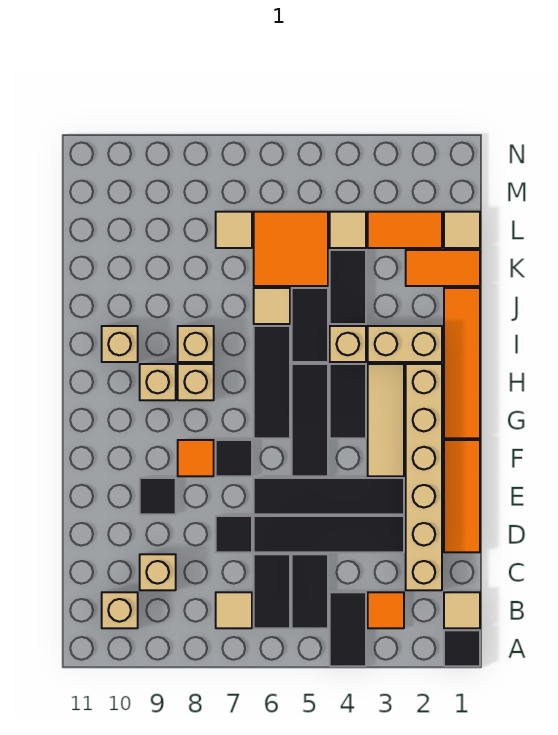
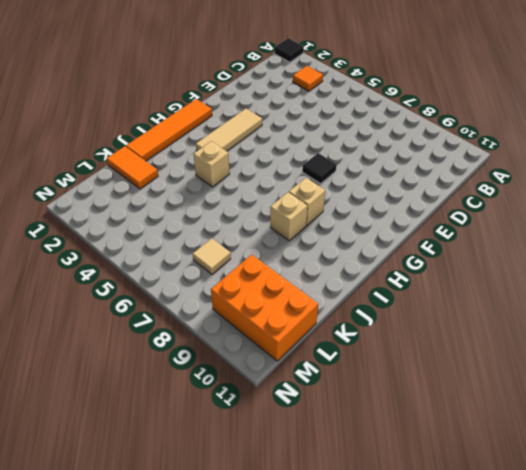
orange brick L9:M11 level 1 -> none
none -> black tile A4:B4 level 1
none -> tan tile B1 level 1
none -> black tile B5:C5 level 1
none -> black tile B6:C6 level 1

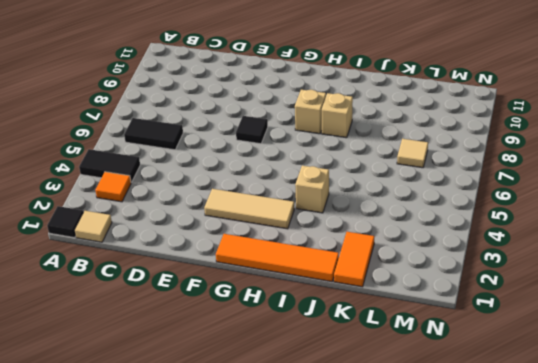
none -> black tile B5:C5 level 1
none -> tan tile B7 level 1
none -> tan brick B10 level 1
none -> tan brick C2:H2 level 1

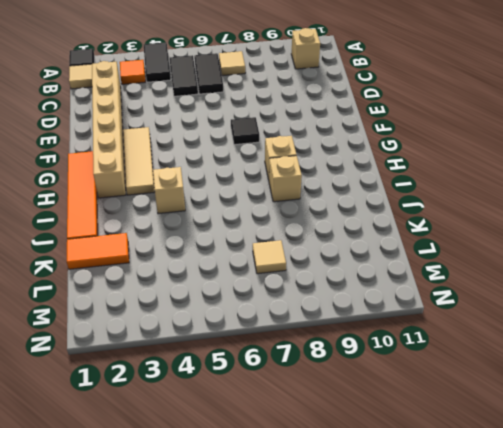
none -> tan brick C9 level 1
none -> orange tile D1:F1 level 1
none -> black tile D3:D6 level 1
none -> black tile D7 level 1

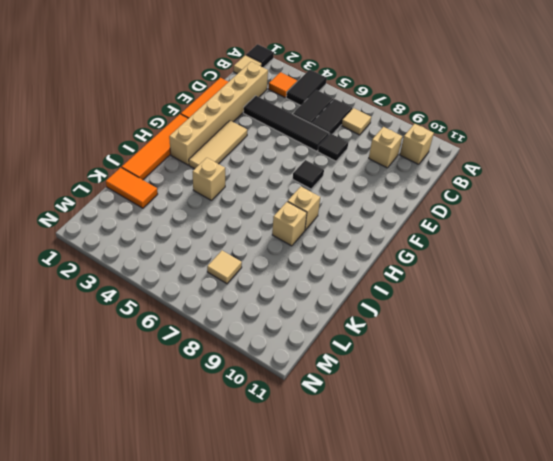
none -> black tile E3:E6 level 1
none -> black tile E9 level 1
none -> black tile F5:H5 level 1
none -> orange tile F8 level 1

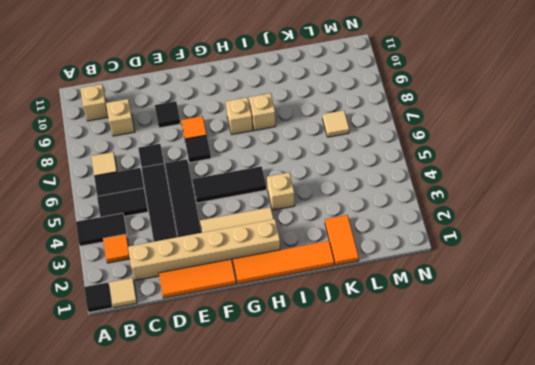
none -> black tile G4:H4 level 1
none -> black tile G6:I6 level 1
none -> tan brick H9 level 1
none -> tan brick I2:I3 level 1

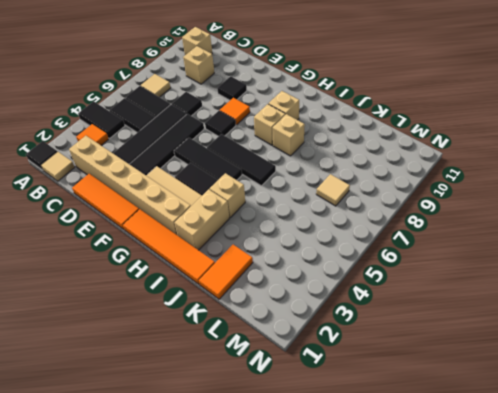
none -> black tile I5:J5 level 1
none -> tan brick I10 level 1
none -> black tile J4:K4 level 1
none -> tan tile J6 level 1

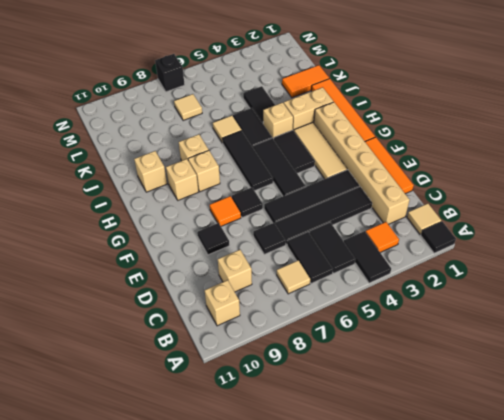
black brick N7 level 1 -> none
none -> orange tile K5:L6 level 1
none -> tan tile L1 level 1
none -> orange tile L2:L3 level 1
none -> tan tile L4 level 1

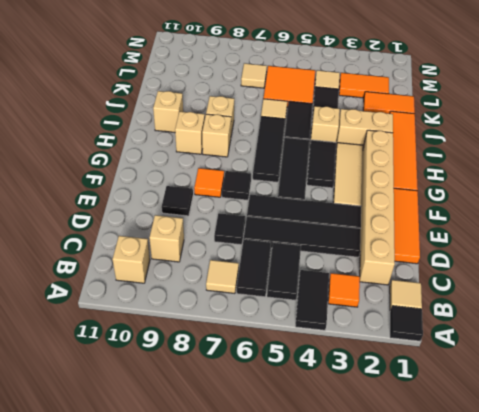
none -> tan tile L1 level 1

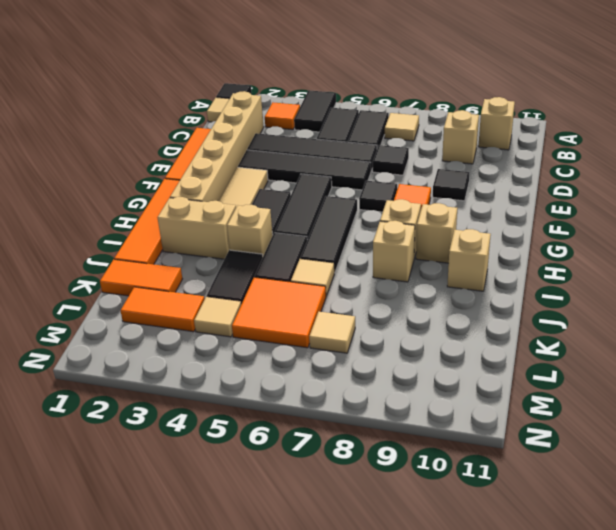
none -> tan tile L1 level 1

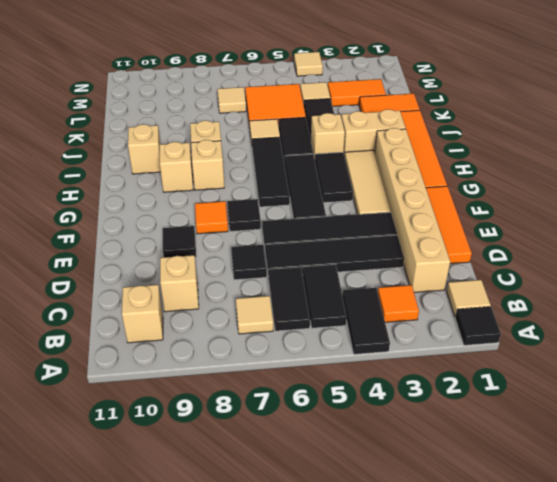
tan tile N4 level 1 -> tan tile L1 level 1

